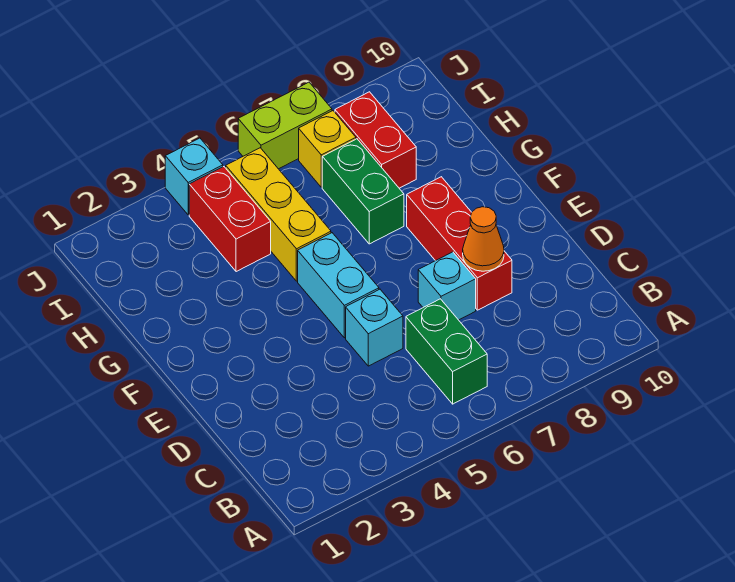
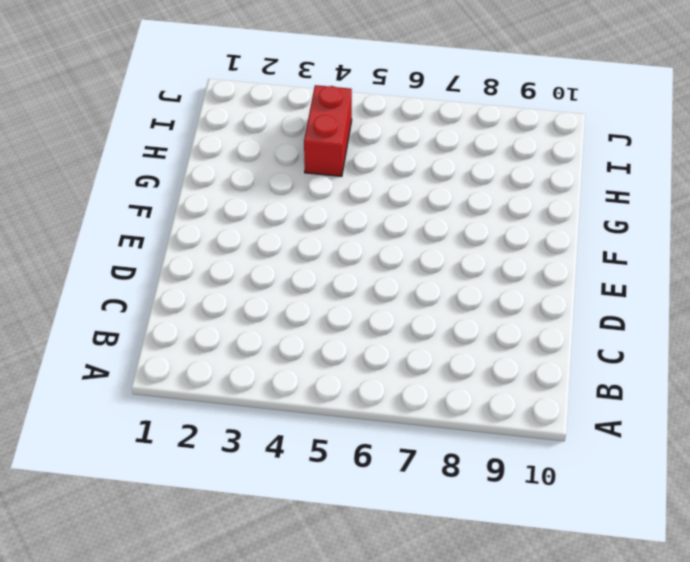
none -> green brick B6:C6 level 1
none -> cyan brick D5 level 1
none -> cyan brick D7 level 1

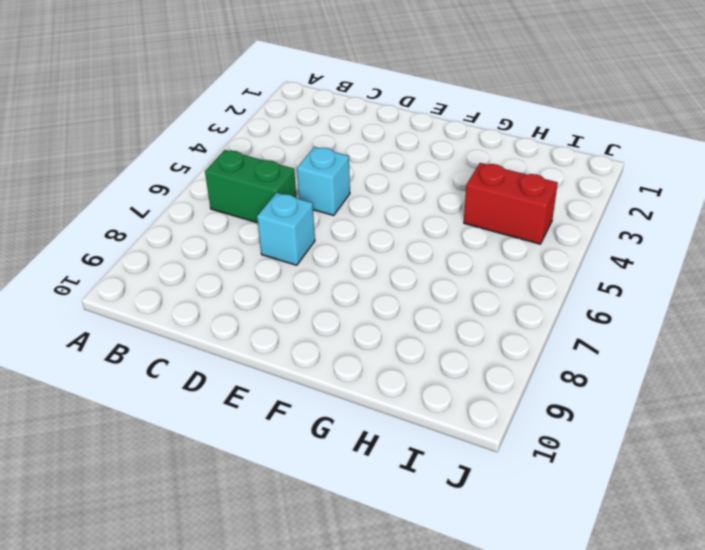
none -> red brick D8:F8 level 1
none -> cyan brick E5:F5 level 1
none -> yellow brick G5:I5 level 1

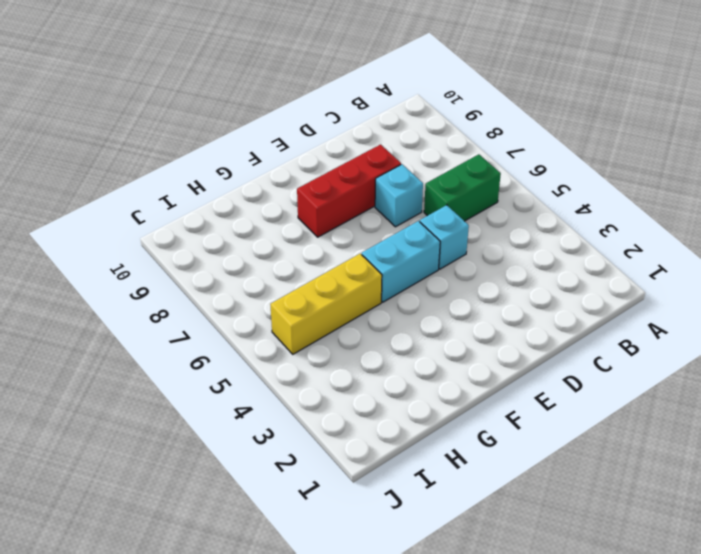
none -> green brick G7:H7 level 1
none -> red brick H4:I4 level 1
none -> red brick H8:I8 level 1

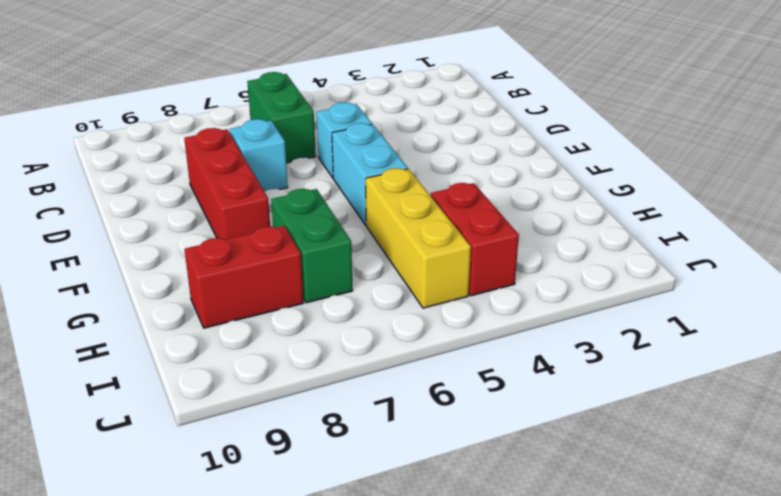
red brick H8:H9 level 1 -> red brick H8:I8 level 1
none -> yellow brick I7 level 1
none -> cyan brick J4 level 1
none -> lime brick J6:J7 level 1

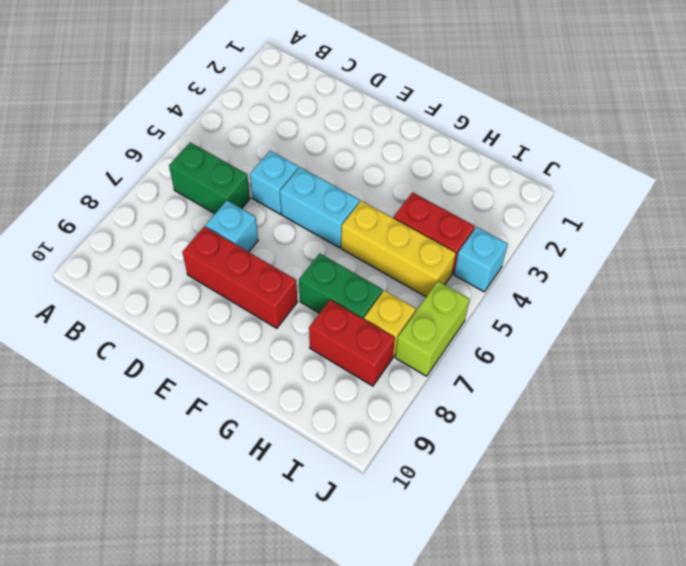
none -> orange cone D8 level 2

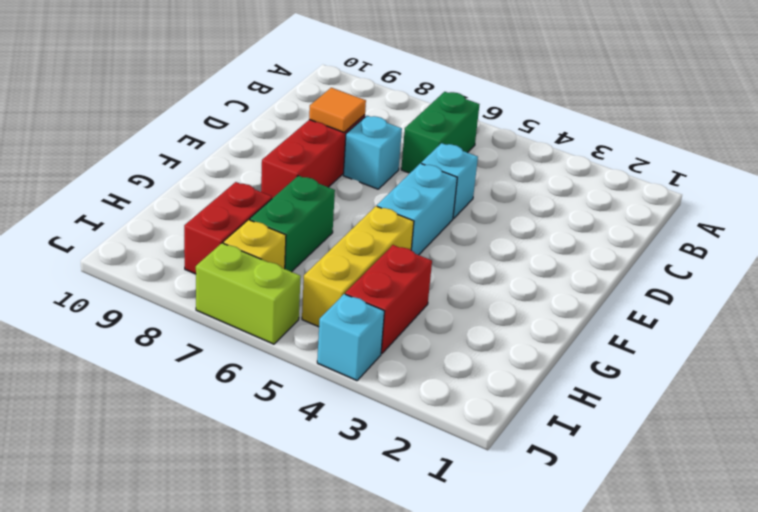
orange tile D8 level 2 -> orange cone D8 level 2

